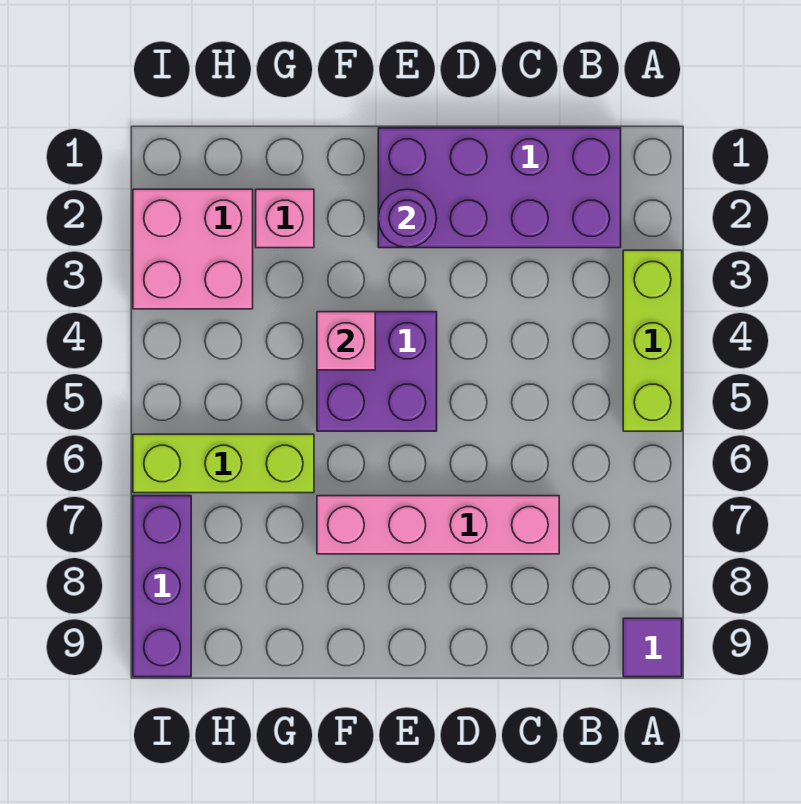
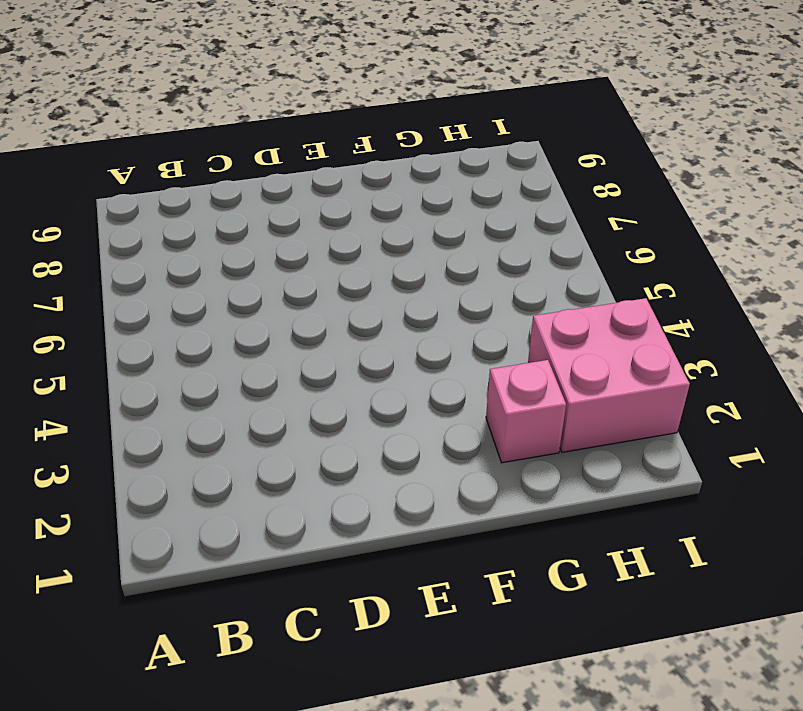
none -> lime brick A3:A5 level 1
none -> purple tile A9 level 1

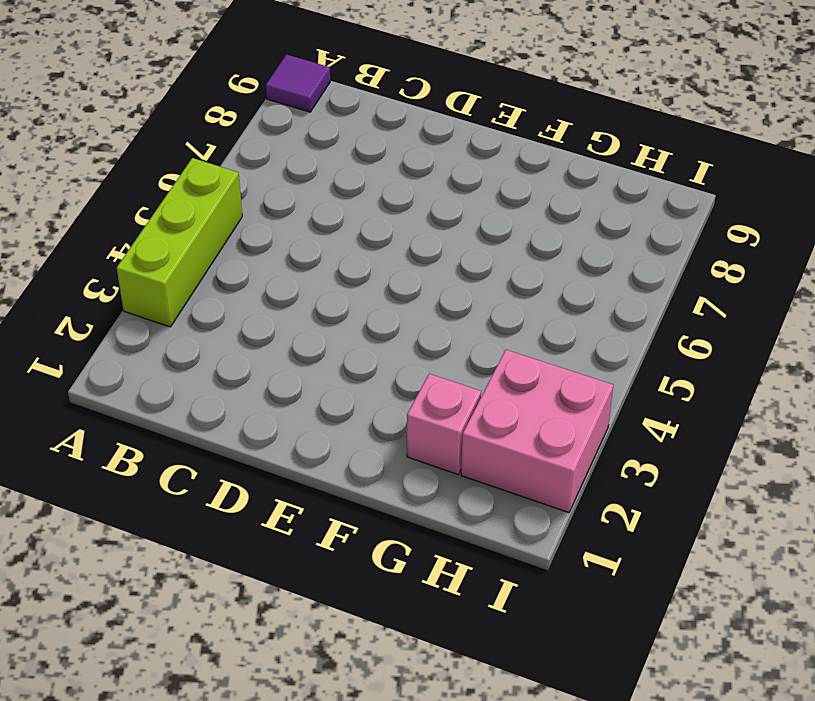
none -> purple brick B1:E2 level 1
none -> pink brick C7:F7 level 1

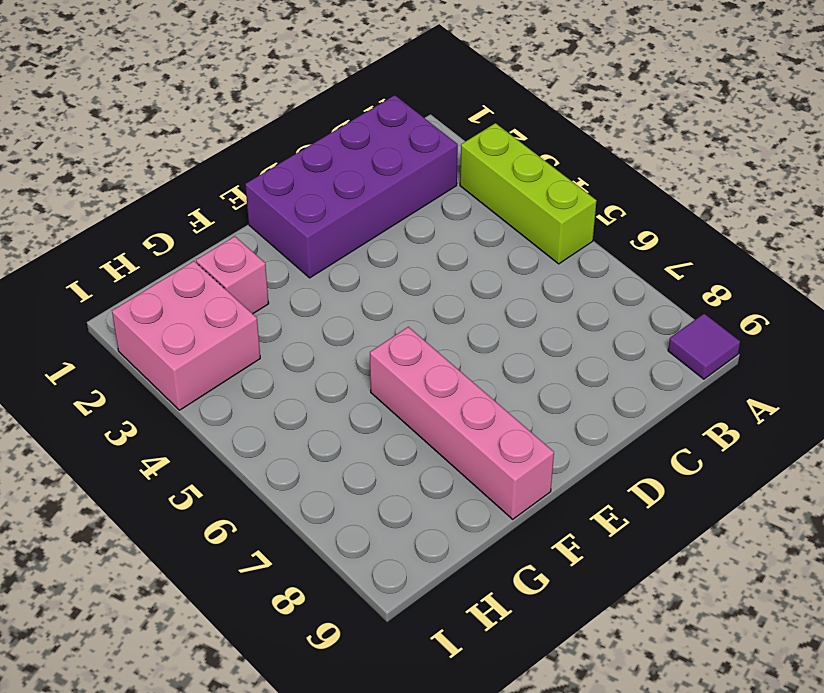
pink brick F6:F9 level 1 -> pink brick C7:F7 level 1
none -> purple brick E4:F5 level 1
none -> lime brick G6:I6 level 1

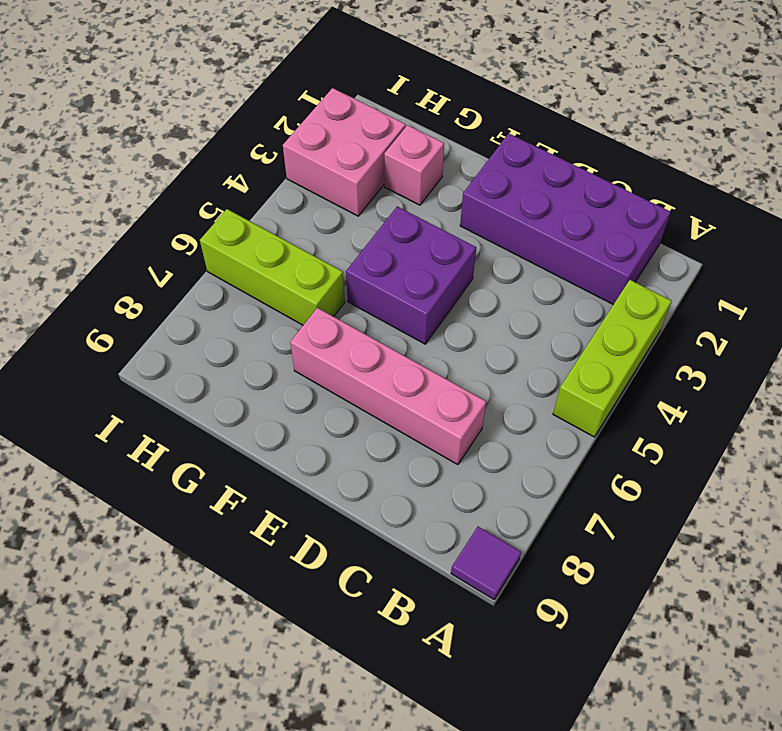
none -> purple brick I7:I9 level 1
none -> purple round brick E2 level 2

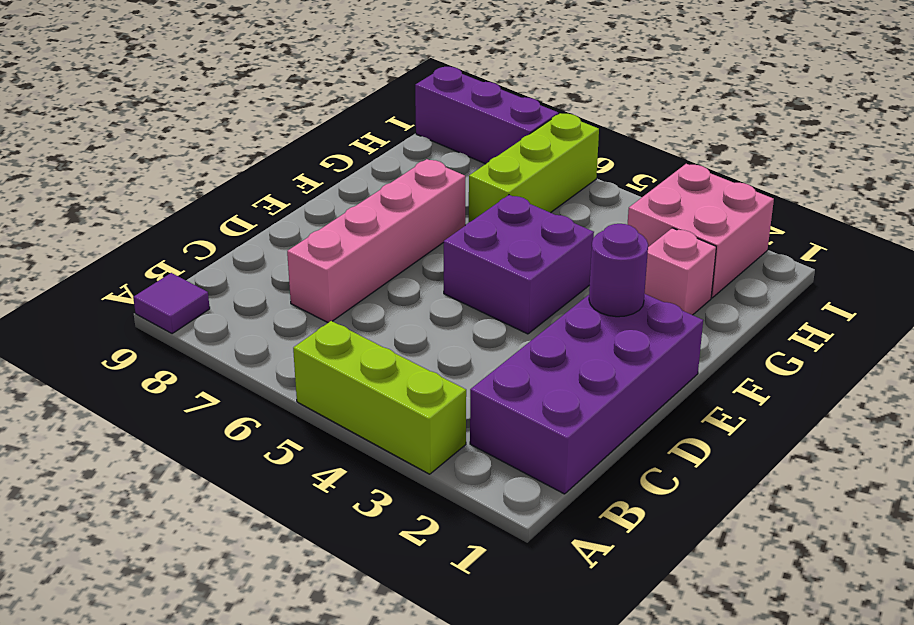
none -> pink brick F4 level 2

